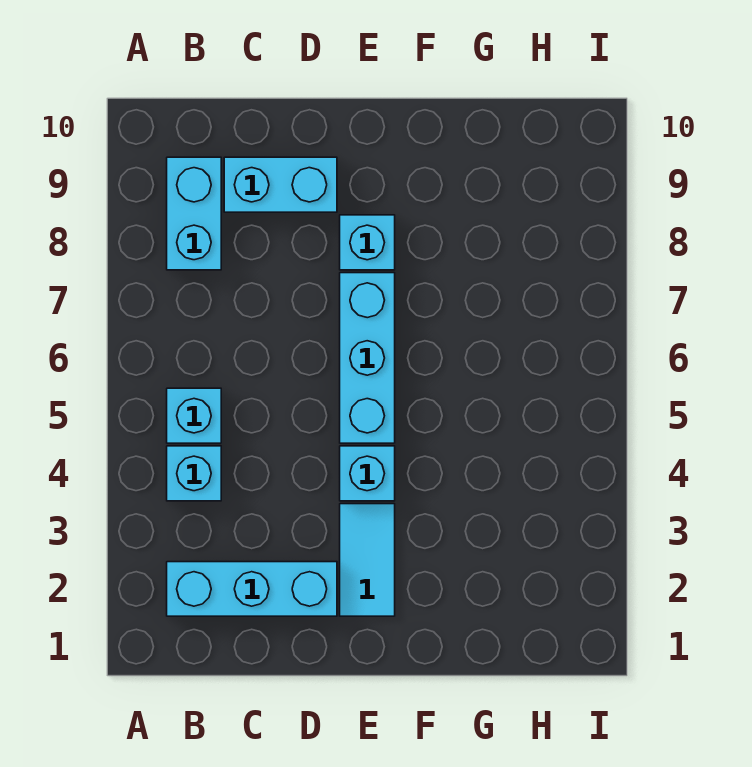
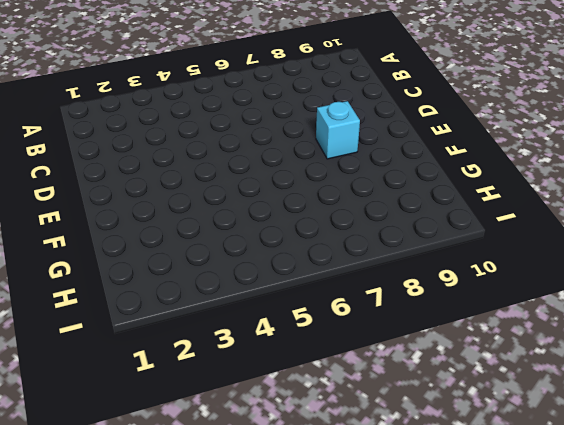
none -> cyan brick B2:D2 level 1
none -> cyan brick B4 level 1

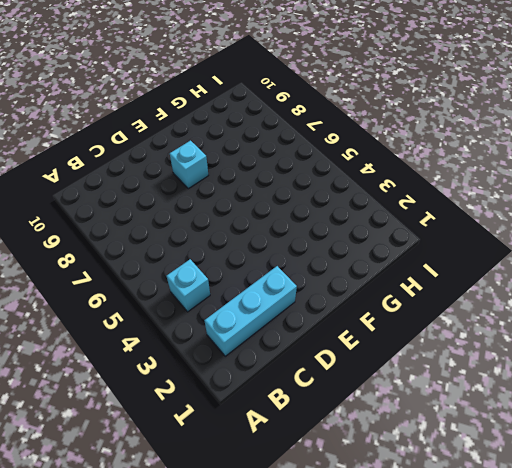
none -> cyan brick B5 level 1
none -> cyan brick B8:B9 level 1

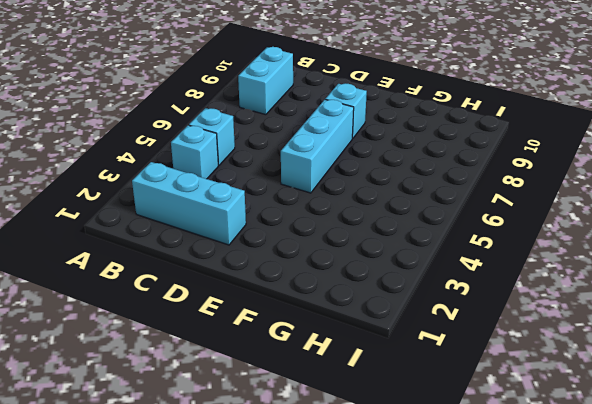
none -> cyan brick C9:D9 level 1
none -> cyan tile E2:E3 level 1

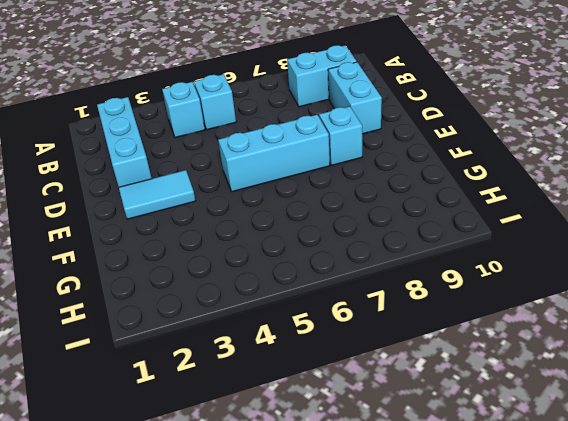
none -> cyan brick E4 level 1

